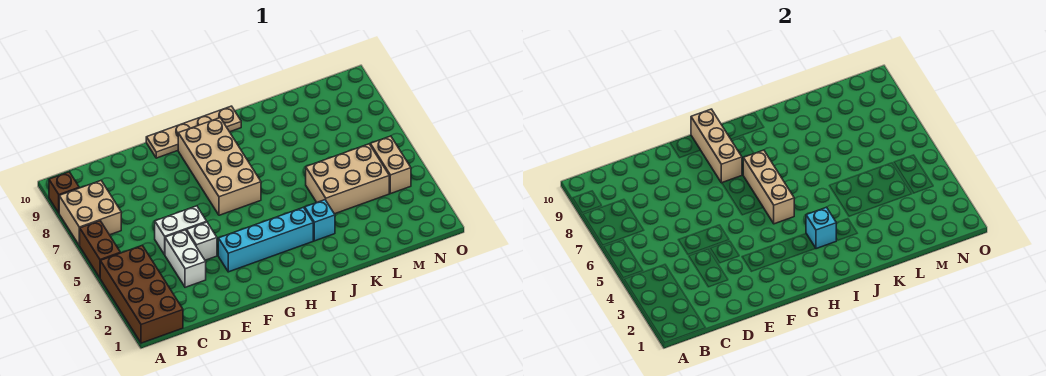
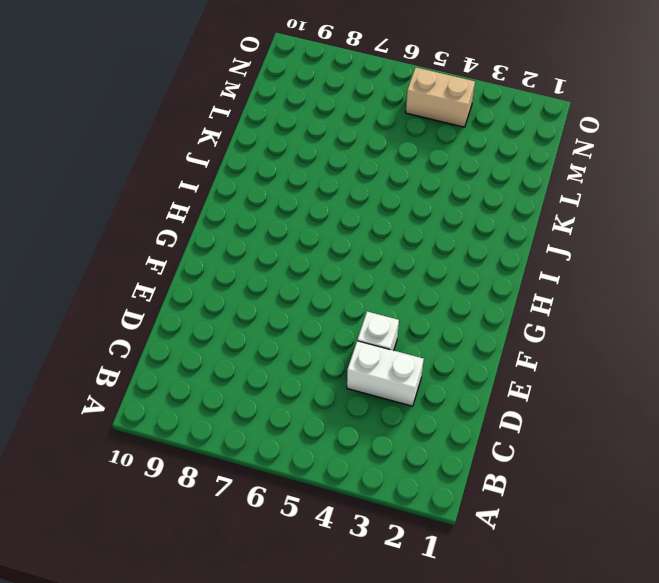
none -> brown brick A1:B4 level 1
none -> brown brick A5:A6 level 1
none -> tan brick A7:B8 level 1

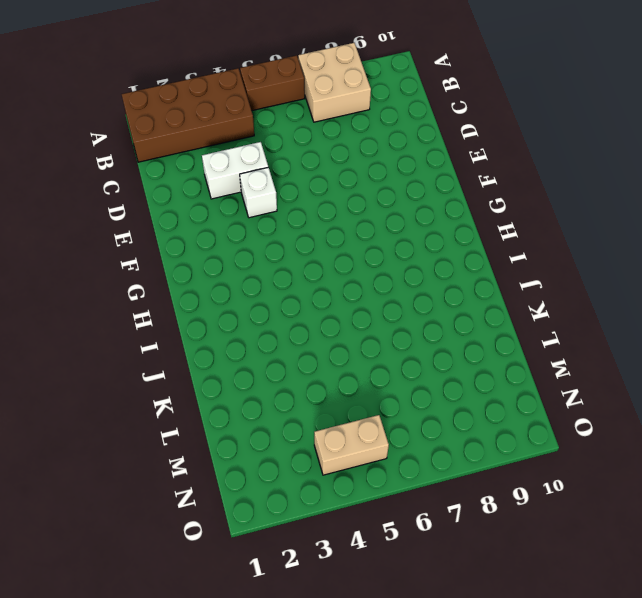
none -> brown brick A9 level 1
none -> white brick D5:E5 level 1
none -> cyan brick F3:I3 level 1

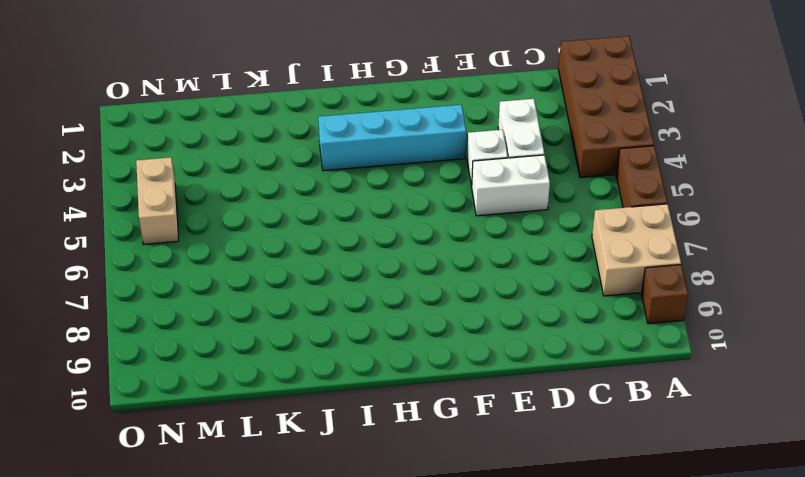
none -> tan plate F10:I10 level 1
none -> tan brick G6:H9 level 1
none -> cyan brick J3 level 1

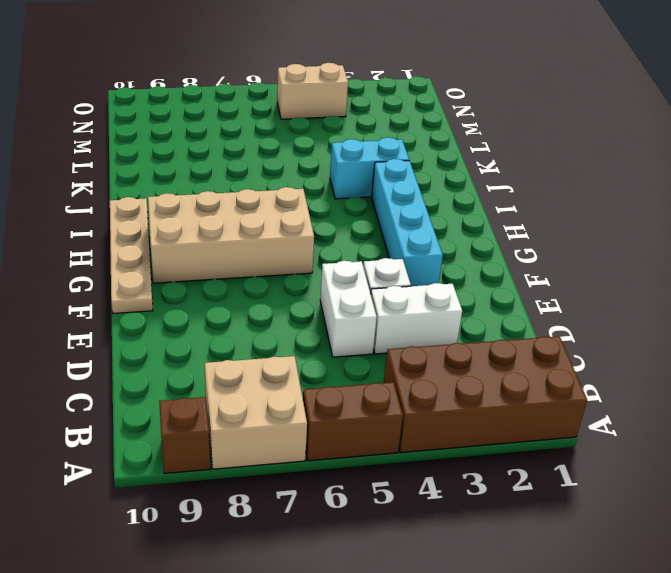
cyan brick J3:J4 level 1 -> cyan brick J3 level 1
none -> tan brick K4:M5 level 1
none -> tan brick G8:G10 level 2
none -> tan brick H5:H7 level 2

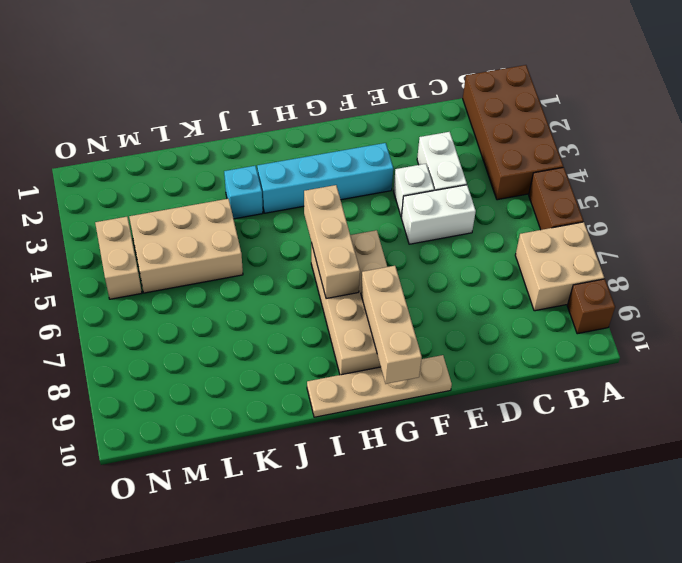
none -> cyan brick I3 level 2

